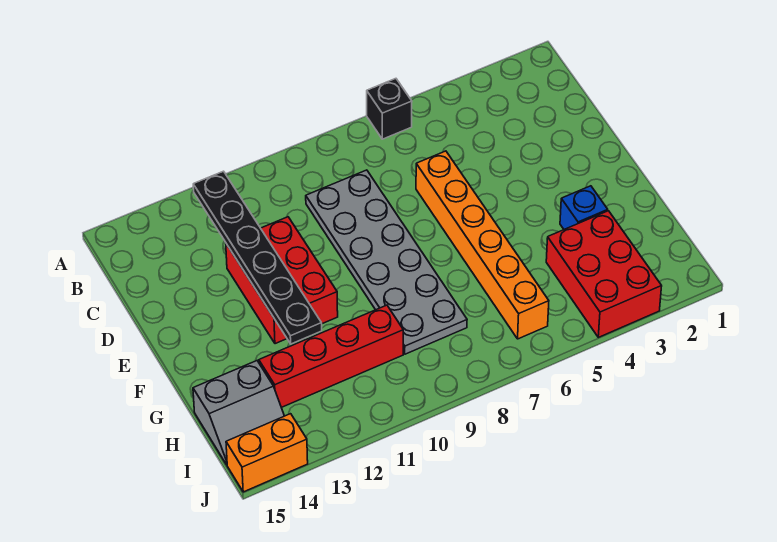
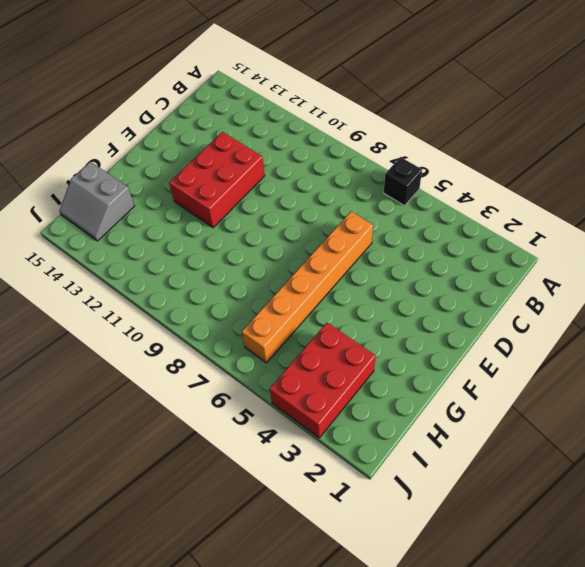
none -> grey plate C8:H9 level 1
none -> blue brick G3 level 1

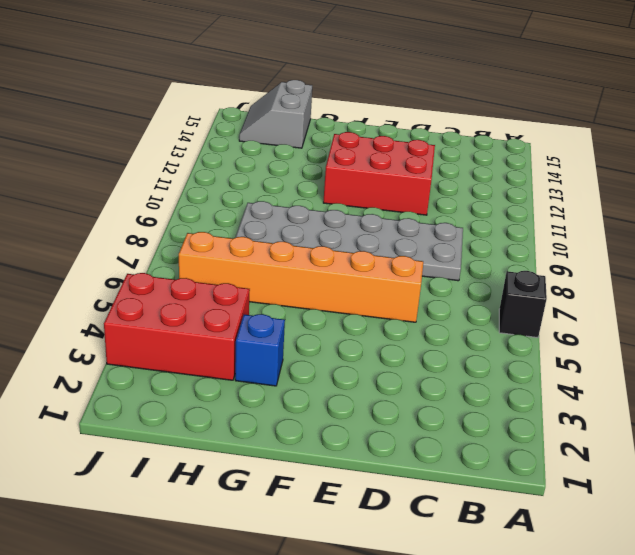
none -> red brick H10:H13 level 1
none -> orange brick J14:J15 level 1

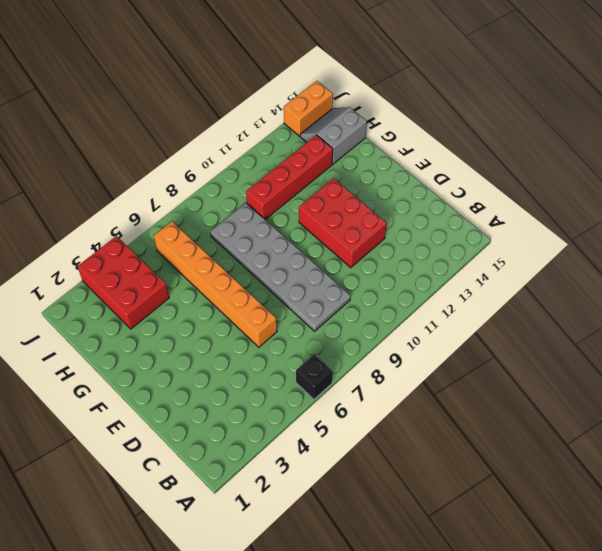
none -> blue brick G3 level 1
none -> black plate B12:G12 level 2

